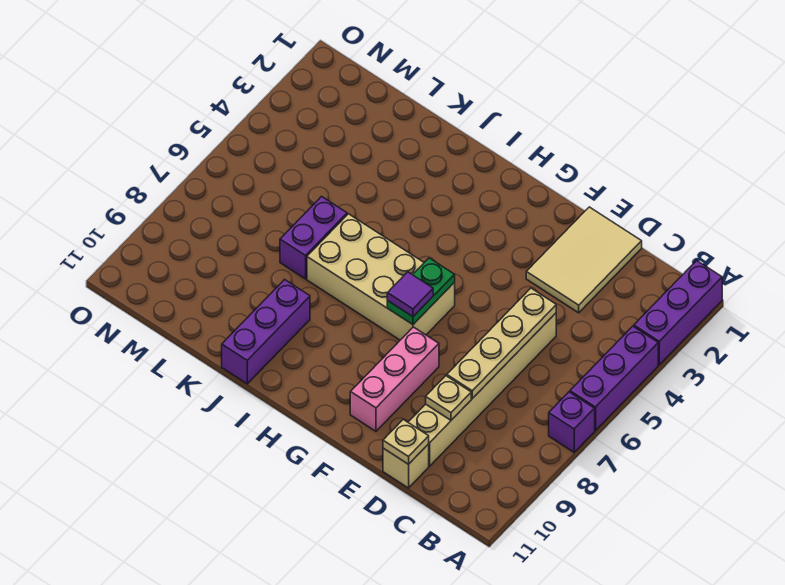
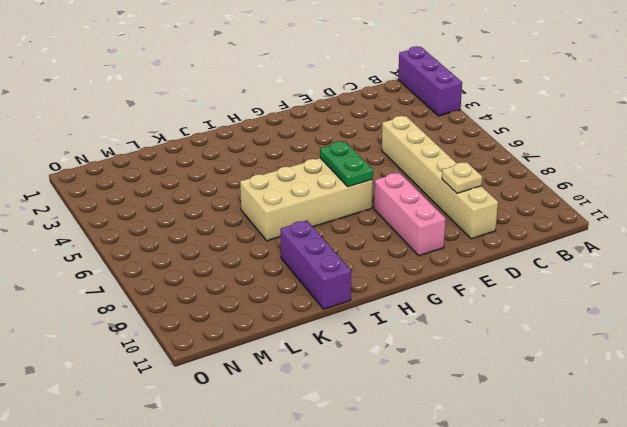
none -> purple brick A4:A6 level 1
none -> purple brick A7 level 1
none -> tan tile D1:E3 level 1

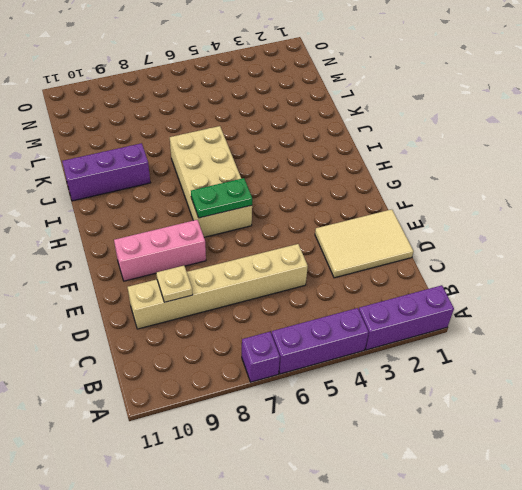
none -> tan brick D11 level 1
none -> purple brick K6:K7 level 1
none -> tan plate D5:D8 level 2

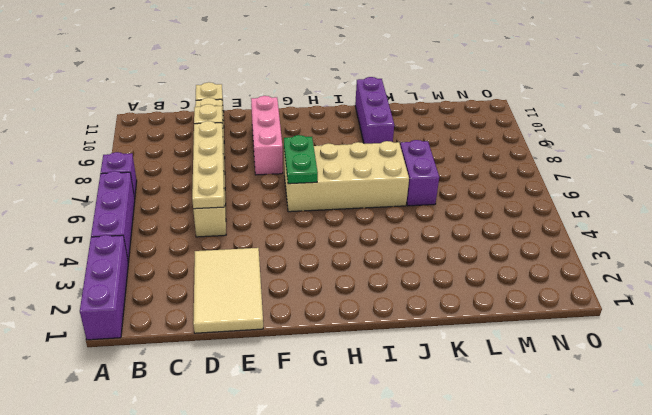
none -> tan plate D11 level 2
none -> purple tile G7 level 3

